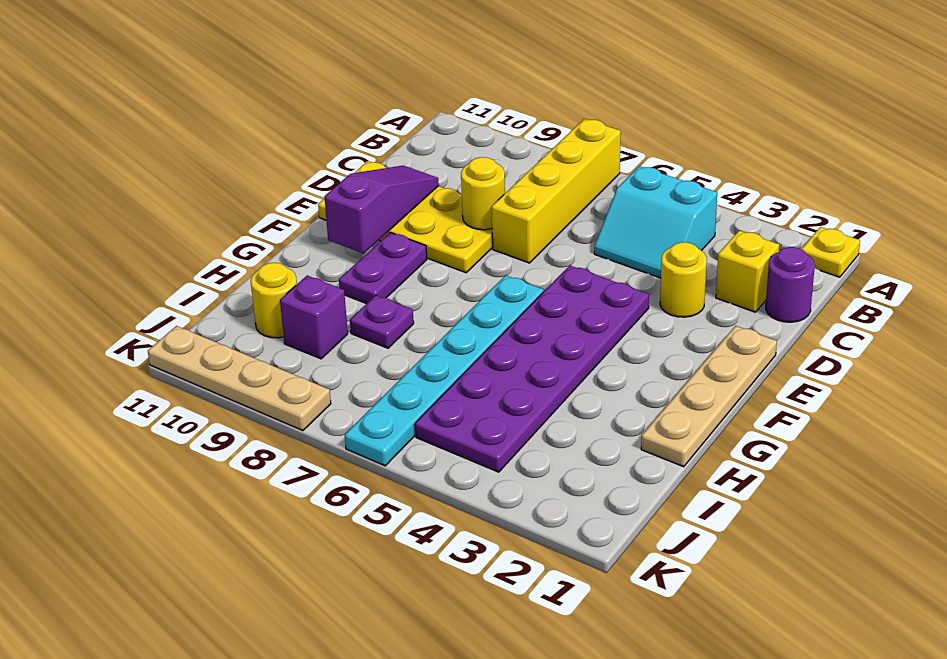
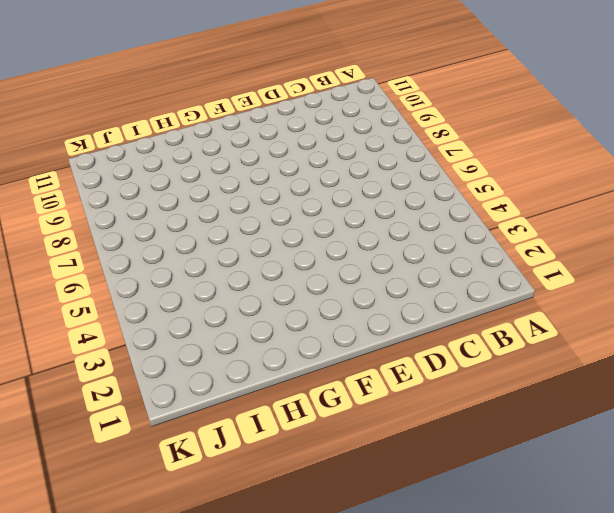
none -> yellow plate A1 level 1
none -> yellow brick A7:D7 level 1
none -> cyan slope B4:C5 level 1 top B

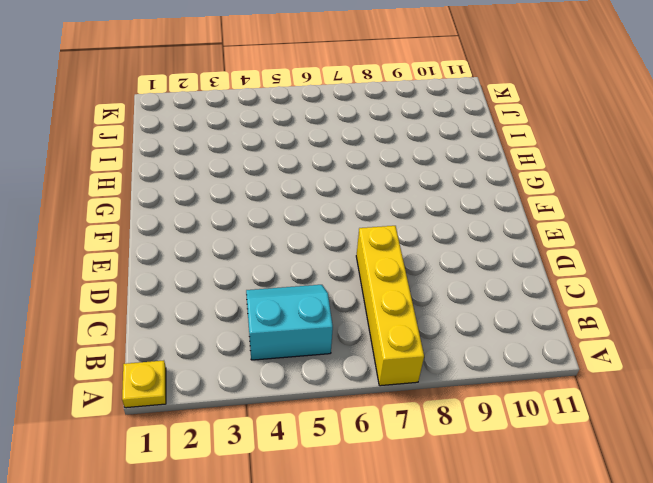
none -> purple round brick C1 level 1
none -> yellow brick C2 level 1
none -> yellow round brick D3 level 1

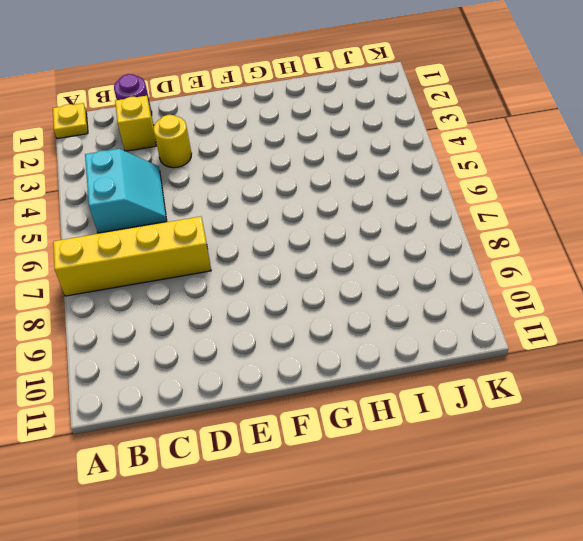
none -> yellow plate D8:E11 level 1
none -> tan plate E1:H1 level 1
none -> purple plate E4:J5 level 1

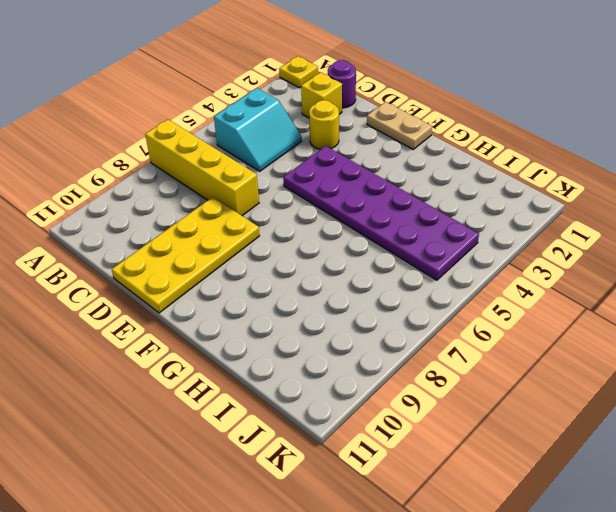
tan plate E1:F1 level 1 -> tan plate E1:H1 level 1
none -> cyan plate F6:K6 level 1
none -> purple plate F9:G9 level 1
none -> purple plate H8 level 1

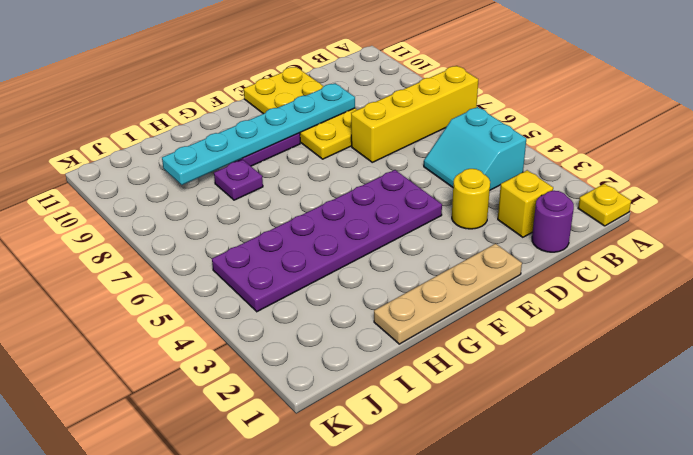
cyan plate D9:I9 level 2 -> cyan plate F6:K6 level 1
none -> purple brick I9 level 1
none -> yellow round brick I10 level 1
none -> tan plate K8:K11 level 1

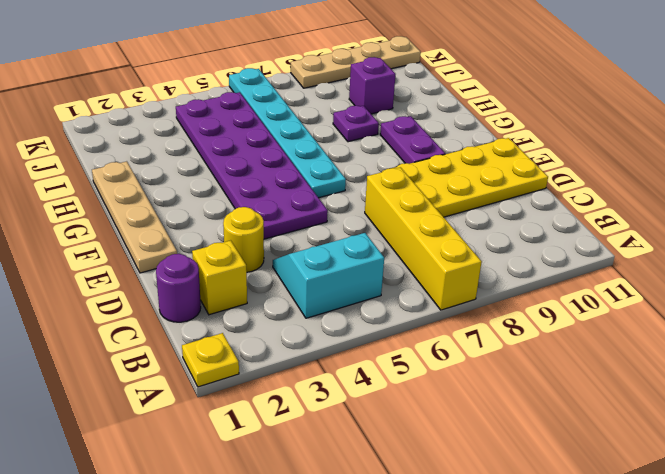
none -> yellow round brick I10 level 1
none -> yellow round brick D8 level 2
none -> purple slope D10:F10 level 2 top F

